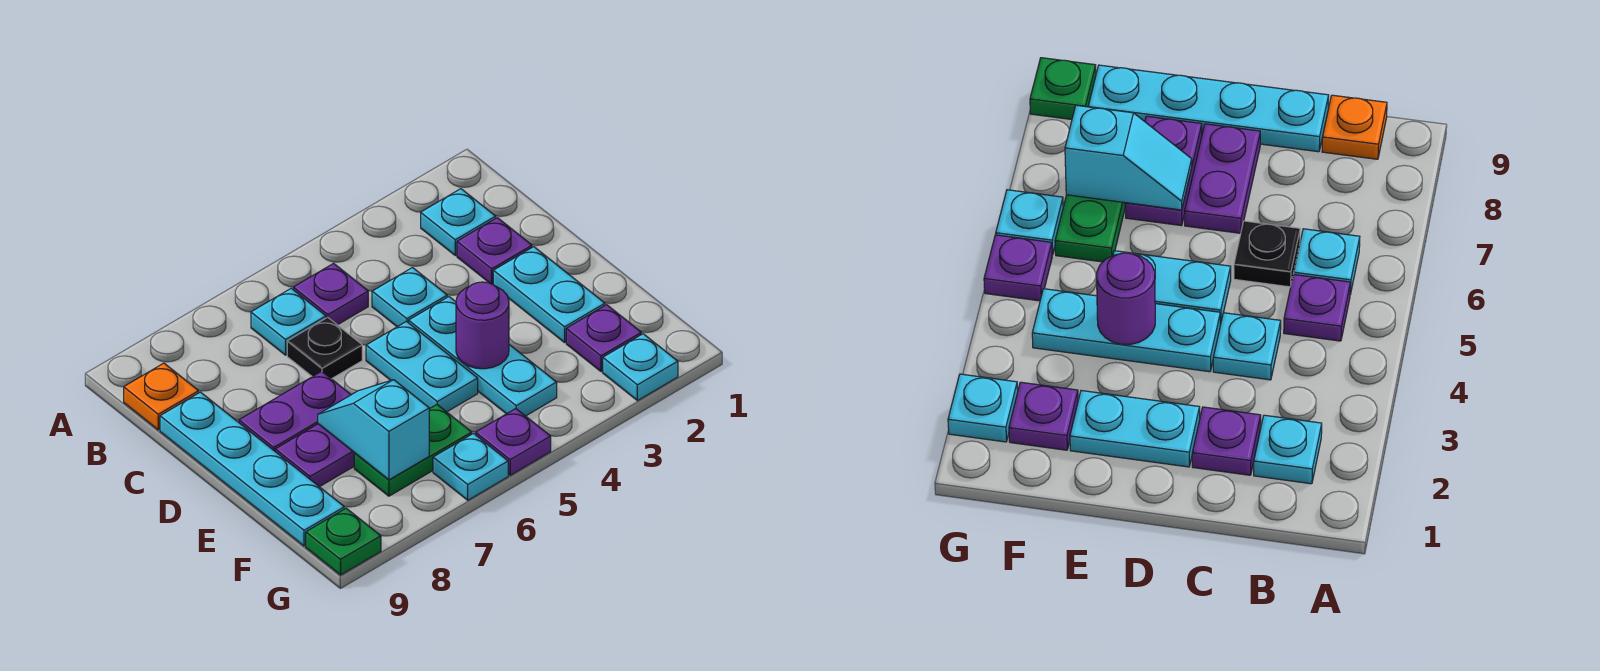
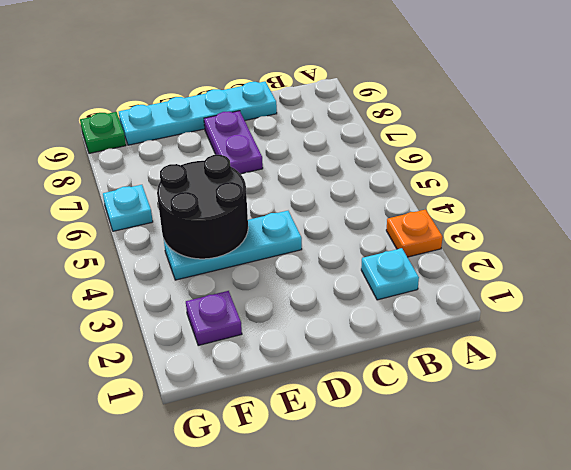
orange plate A3 level 1 -> orange plate B9 level 1
black round brick E4:F5 level 2 -> purple round brick E4 level 2
none -> purple plate B5 level 1
none -> cyan plate B6 level 1
none -> purple plate C2 level 1

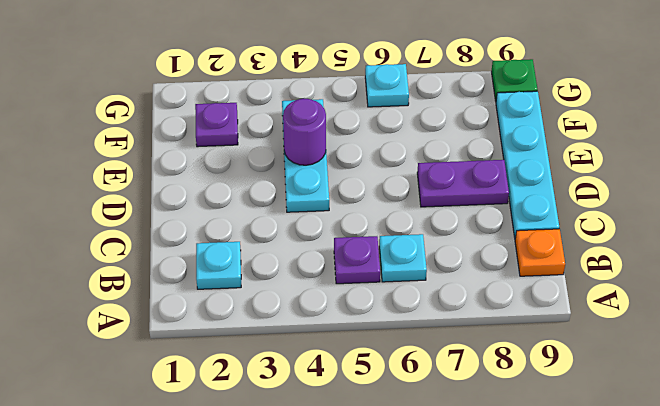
none -> purple plate C2 level 1
none -> cyan plate C4 level 1
none -> black plate C6 level 1

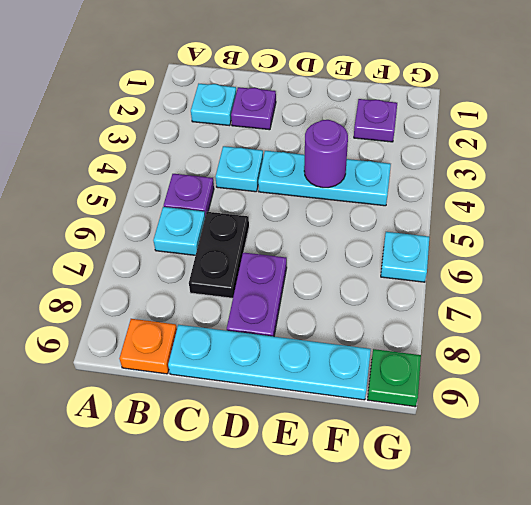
black plate C6:C7 level 1 -> black plate C6 level 1
none -> cyan plate D2:E2 level 1
none -> cyan plate D5:E5 level 1
none -> purple plate E7:E8 level 1

